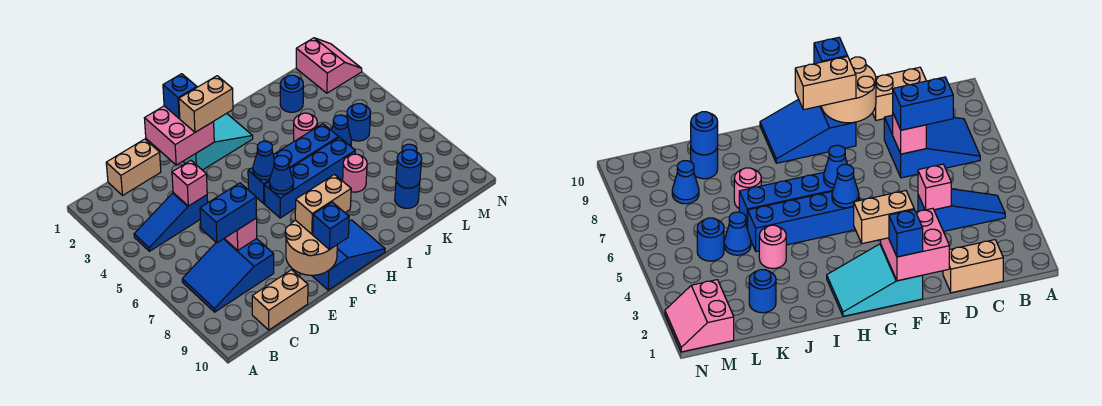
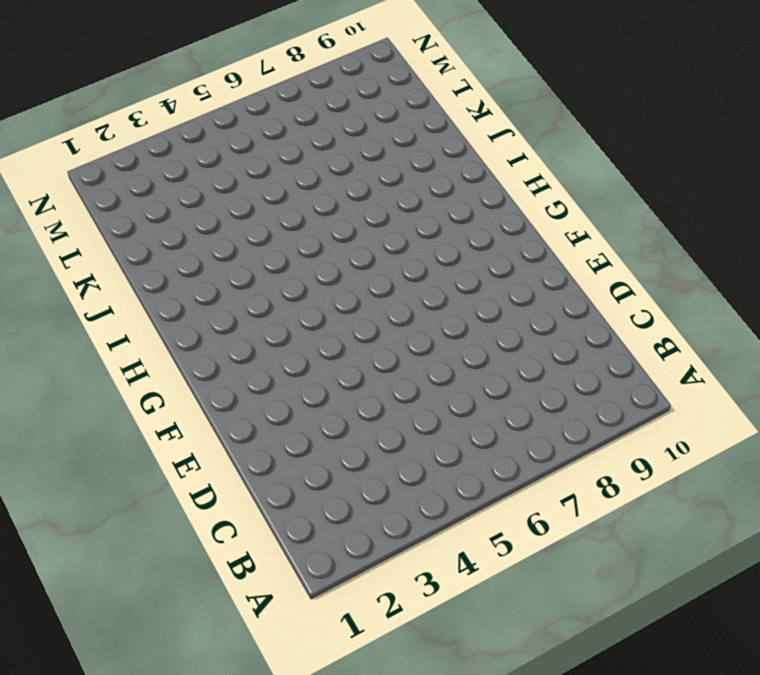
none -> blue slope B4:D4 level 1 top D
none -> blue slope B7:D8 level 1 top D
none -> tan brick C1:D1 level 1

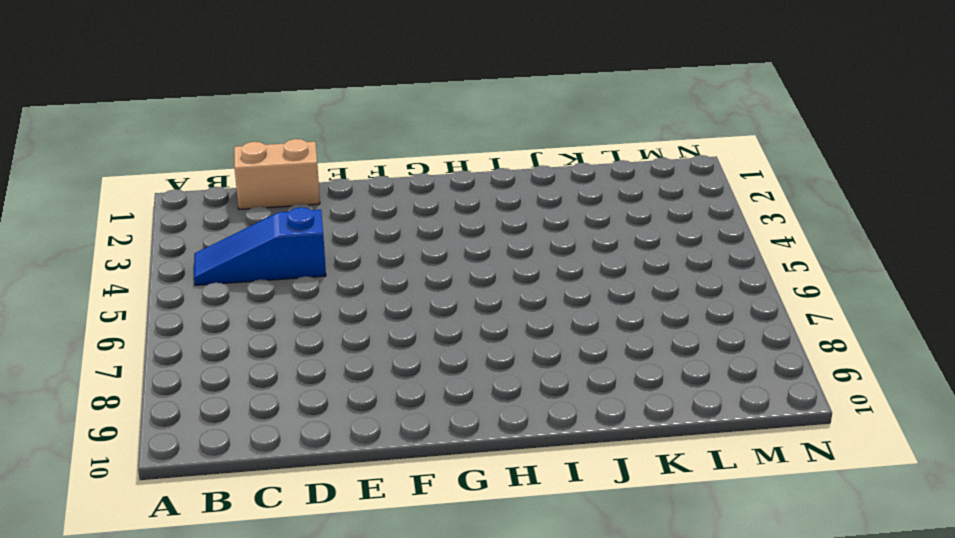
none -> blue slope B7:D8 level 1 top D
none -> tan brick C10:D10 level 1
none -> cyan slope F1:H2 level 1 top F

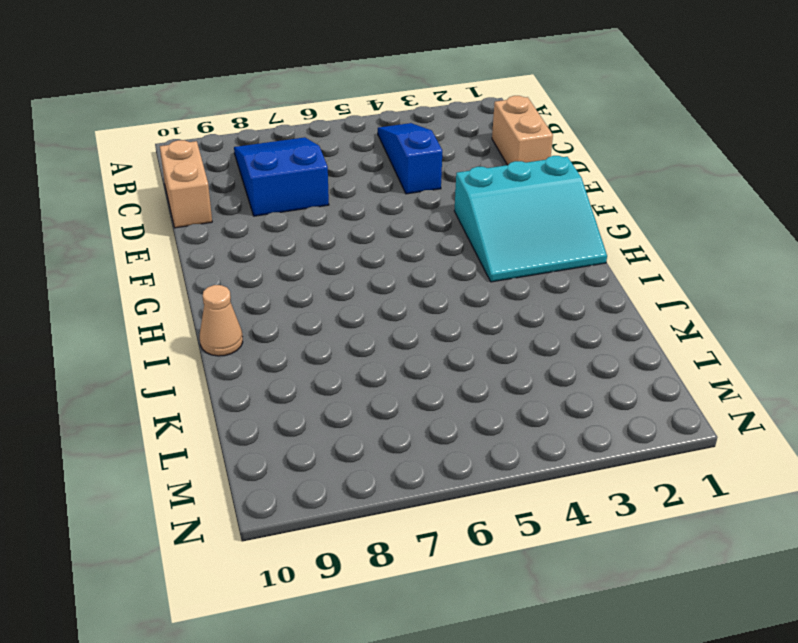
cyan slope F1:H3 level 1 top F -> cyan slope F1:H2 level 1 top F
tan cone I10 level 1 -> none
none -> blue slope F9:H10 level 1 top F
none -> blue brick G5:J5 level 1
none -> blue brick G6:J6 level 1

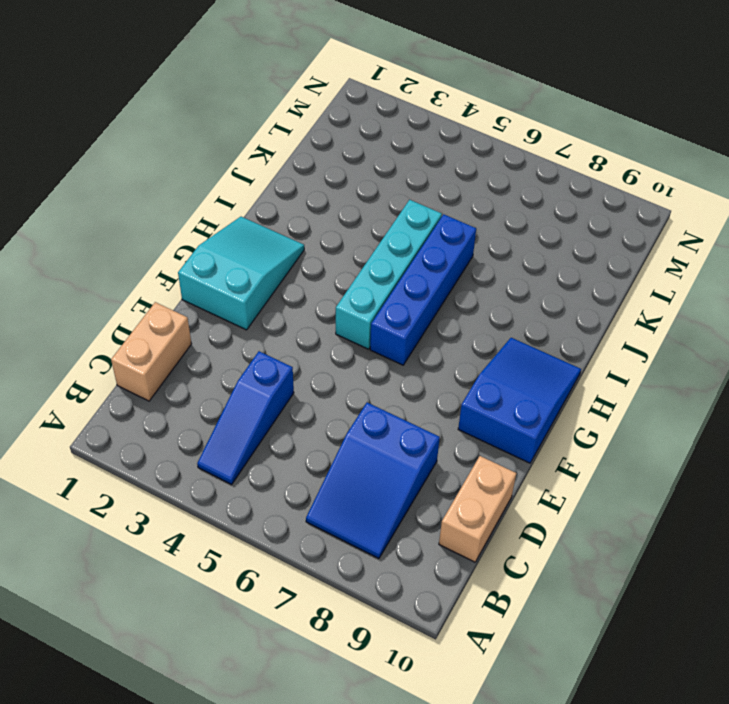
cyan brick G5:J5 level 1 -> blue brick G5:J5 level 1
none -> pink round brick J4 level 1
none -> pink round brick J7 level 1
none -> blue round brick K2 level 1

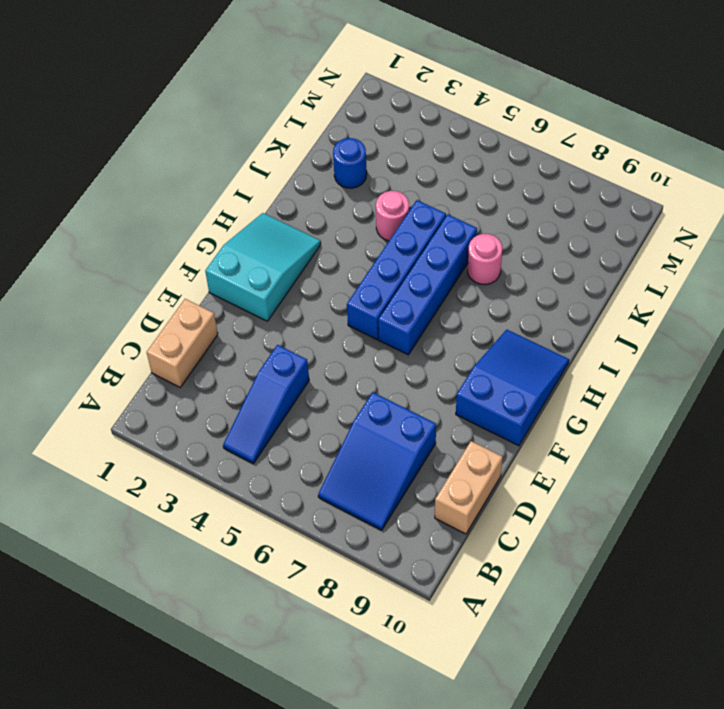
none -> blue cone K5 level 1
none -> blue round brick K9 level 1
none -> blue round brick L5 level 1

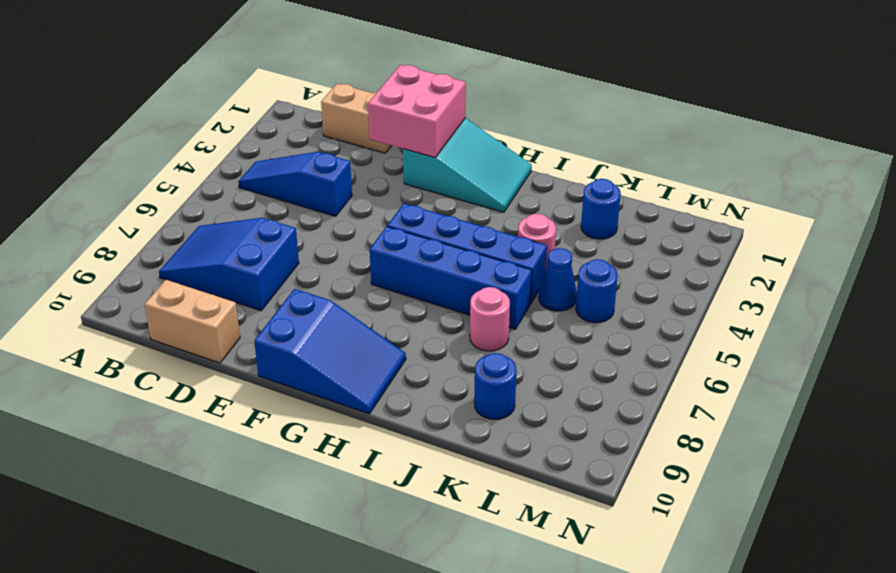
none -> blue cone L8 level 1
none -> pink slope M1:N2 level 1 top M
none -> pink brick D4 level 2

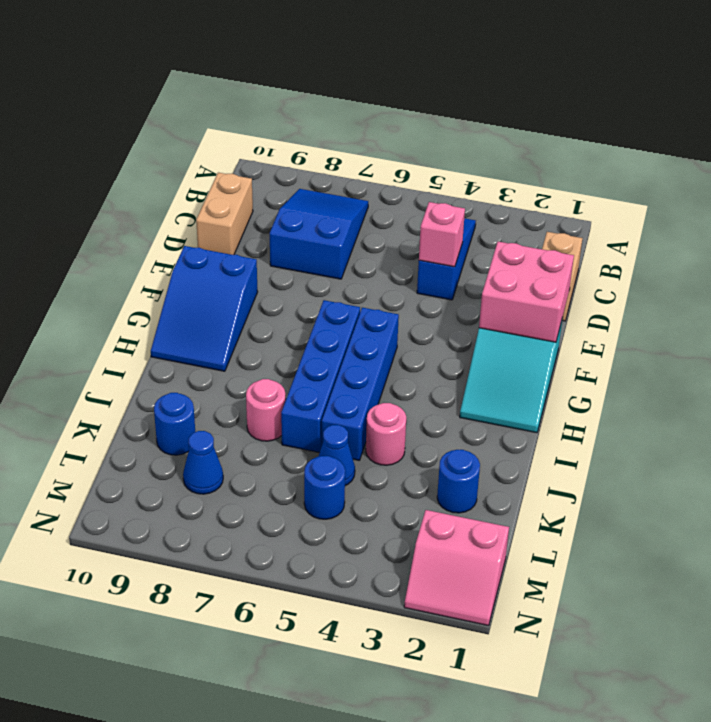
none -> pink brick D7 level 2
none -> tan round brick E9:F10 level 2
none -> blue cone G5 level 2

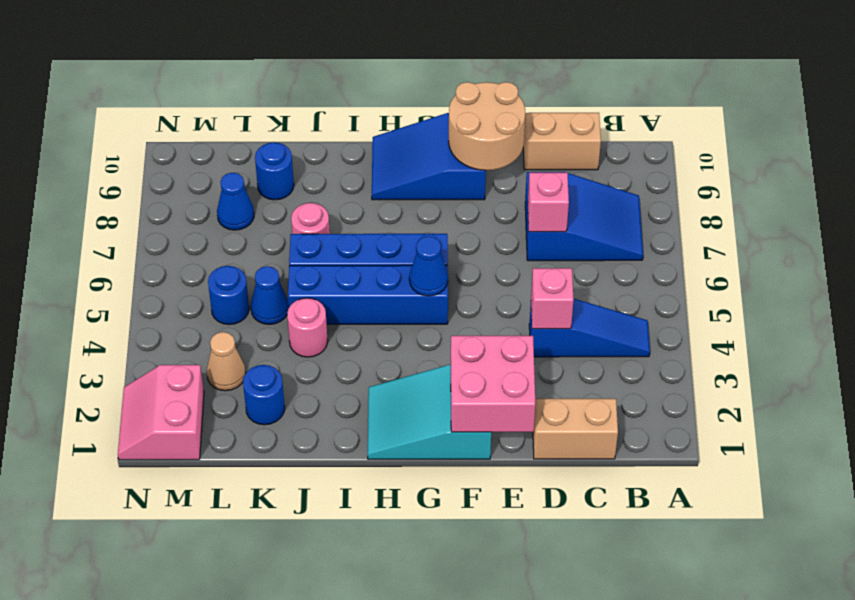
tan cone L3 level 1 -> none
none -> blue cone G6 level 2
none -> blue round brick K9 level 2
none -> blue brick C7:D7 level 3

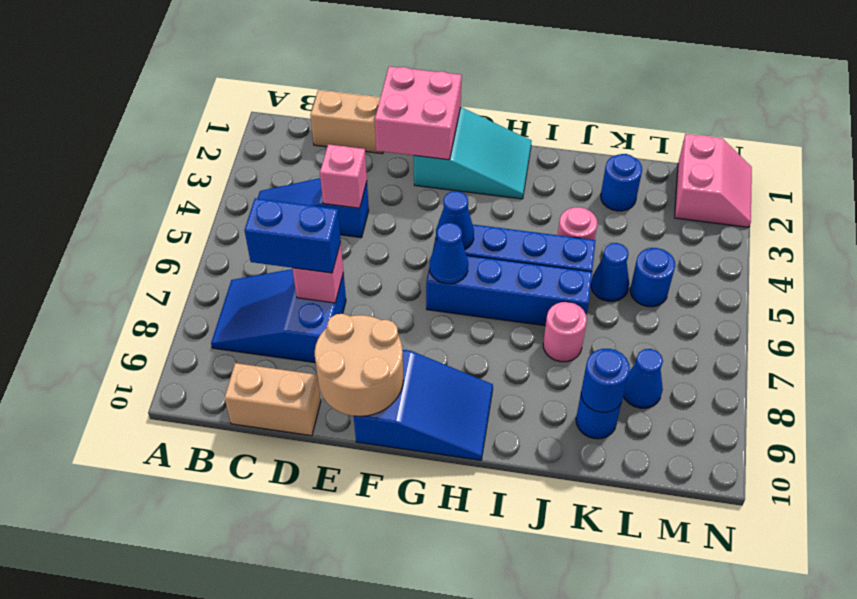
none -> blue brick F1 level 3
none -> tan brick F2:G2 level 3
none -> tan brick F9:G9 level 3

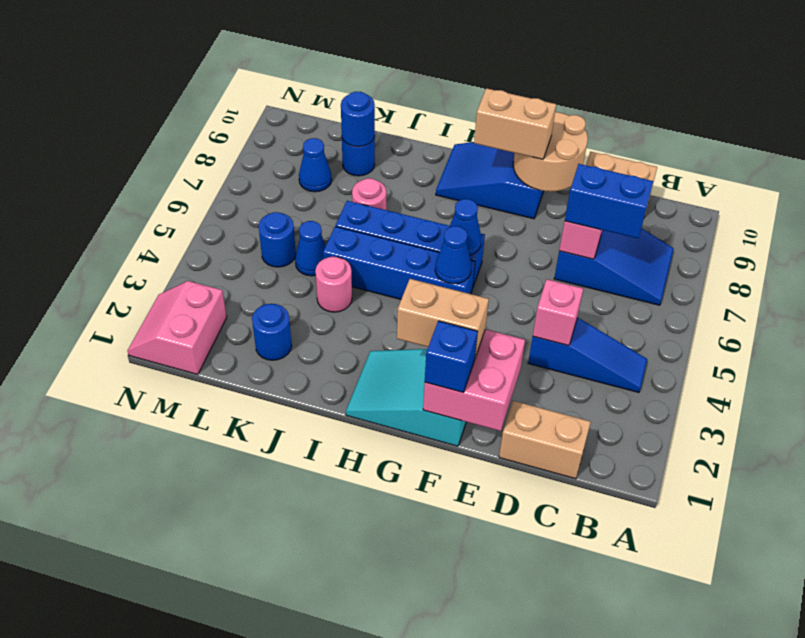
none -> blue brick F10 level 3

